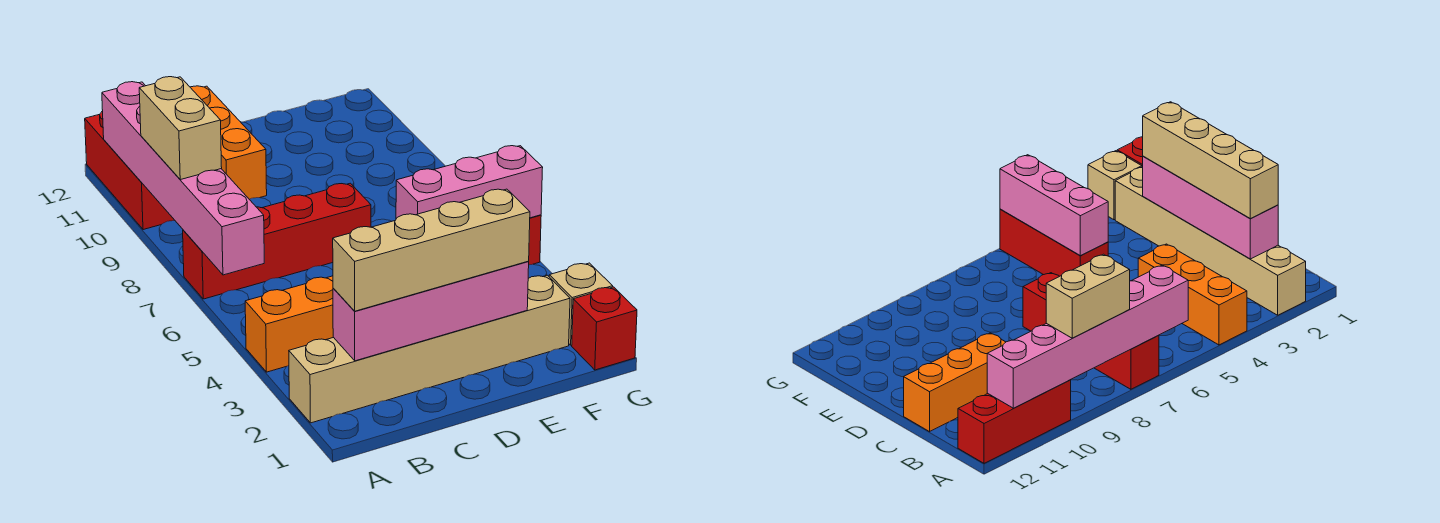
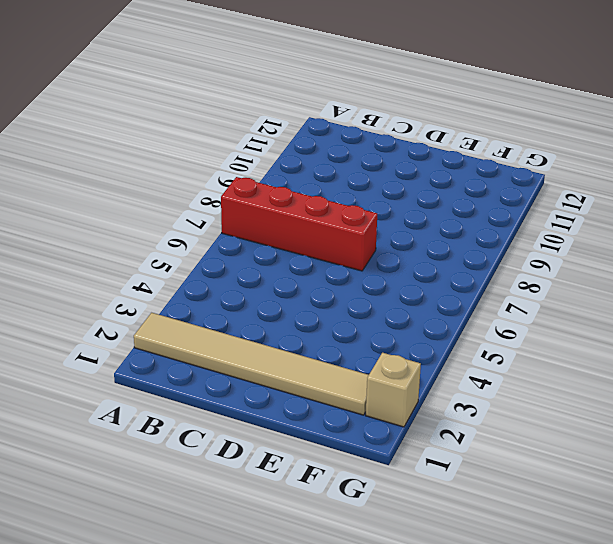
tan tile A2:F2 level 1 -> tan brick A2:F2 level 1
none -> orange brick A4:C4 level 1
none -> red brick A10:A12 level 1
none -> orange brick C10:C12 level 1

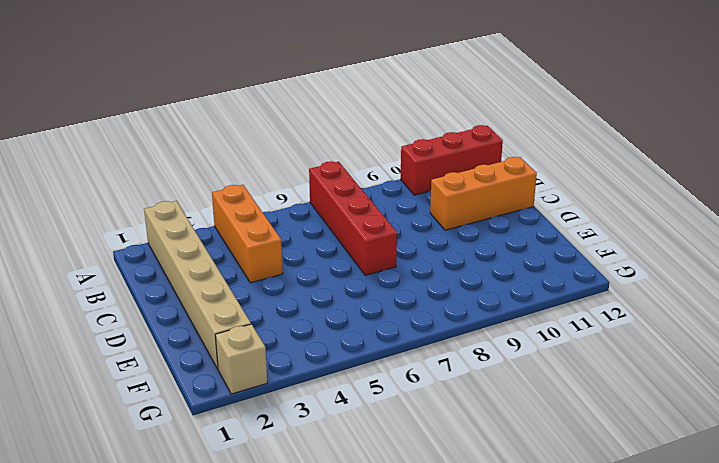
none -> red brick E5:G5 level 1
none -> red brick G1 level 1
none -> pink brick A6:A11 level 2

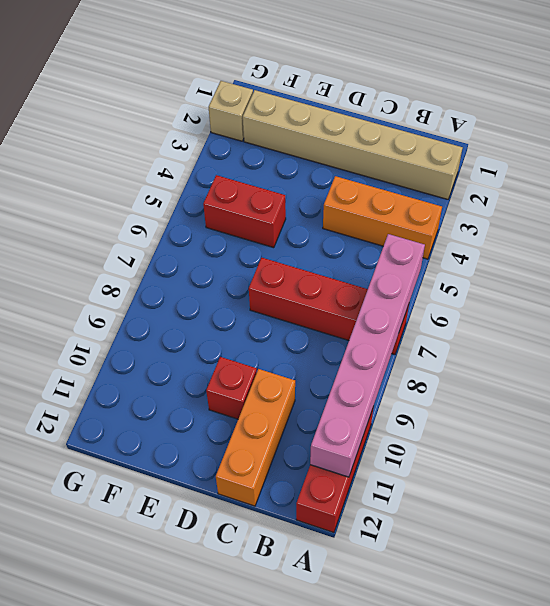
red brick D10 level 1 -> red brick G1 level 1
red brick E5:F5 level 1 -> red brick E5:G5 level 1
none -> pink brick B2:E2 level 2
none -> pink brick E5:G5 level 2
none -> tan brick A8:A9 level 3

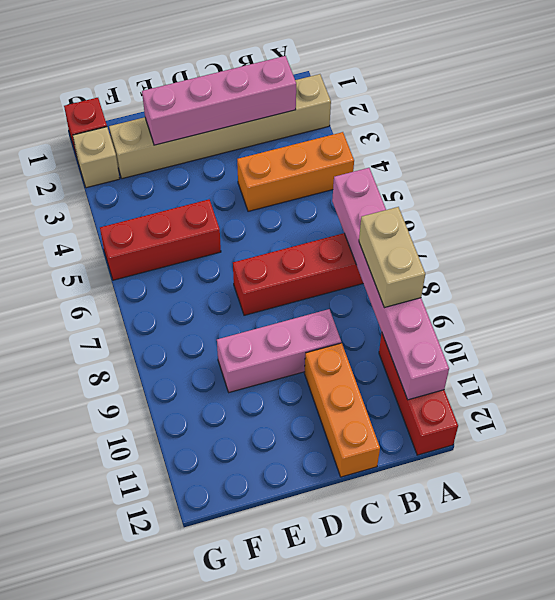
pink brick C9:E9 level 1 -> pink brick E5:G5 level 2
none -> tan brick B2:E2 level 3

